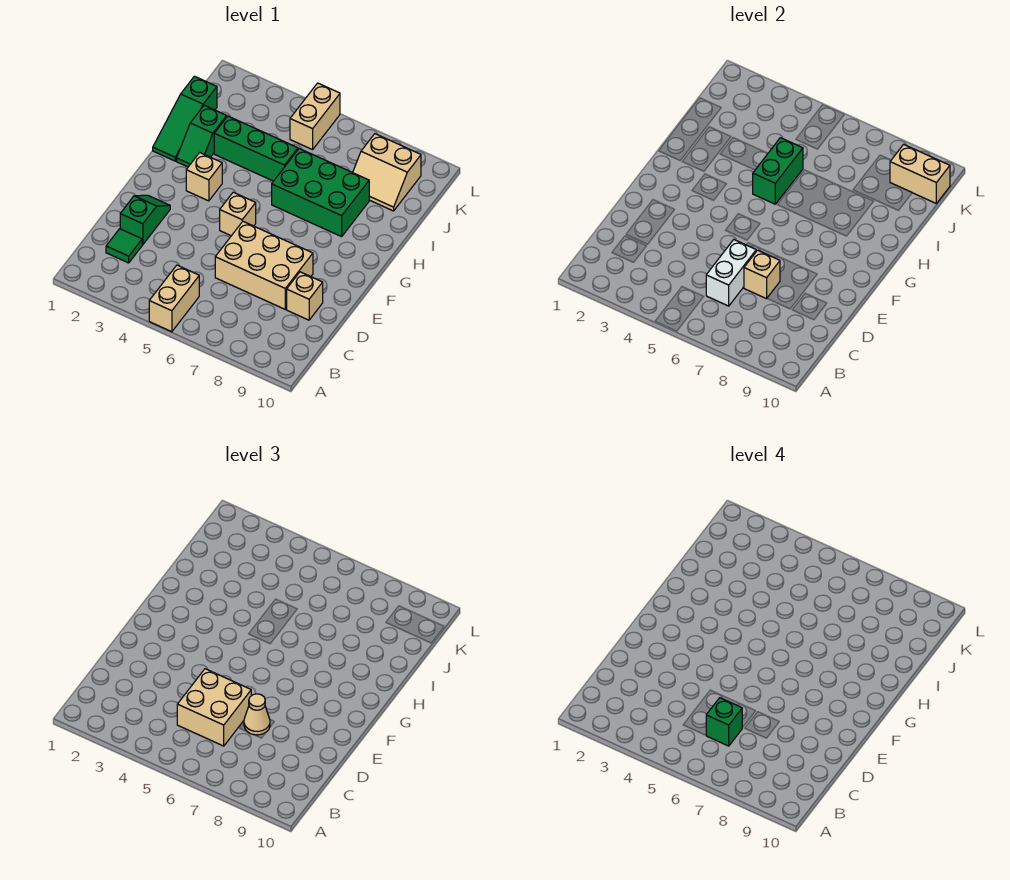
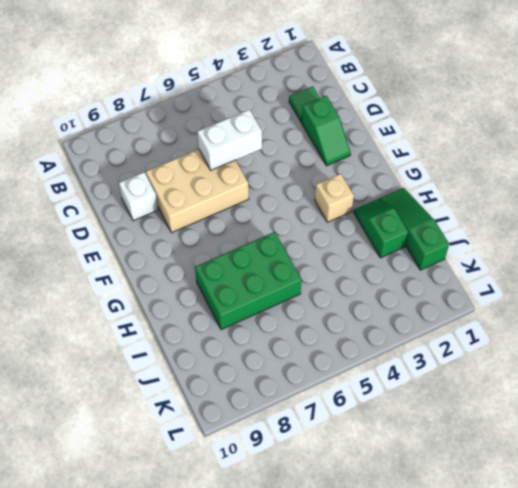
white brick D5:D6 level 2 -> white brick C6:D6 level 2
white brick D9 level 1 -> tan brick D9 level 1
none -> tan brick A5:B5 level 1
none -> tan brick F5 level 1
none -> green brick I3:I5 level 1

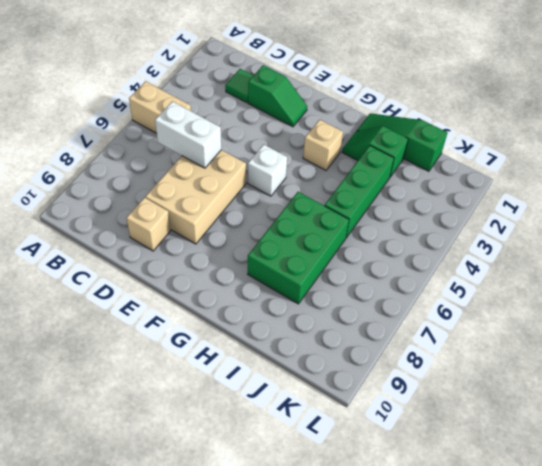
white brick F5 level 1 -> tan brick F5 level 1
none -> tan slope J8:K9 level 1 top K
none -> tan brick K5:L5 level 1
none -> tan brick D7 level 2

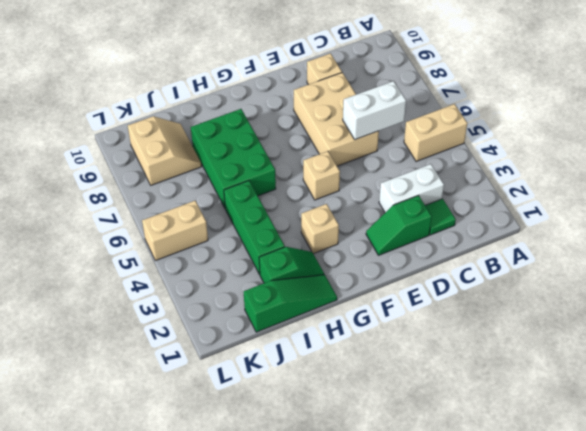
white brick C3:D3 level 1 -> none
none -> tan brick D7 level 2
none -> green brick H5:I5 level 2
none -> tan brick K9:K10 level 2

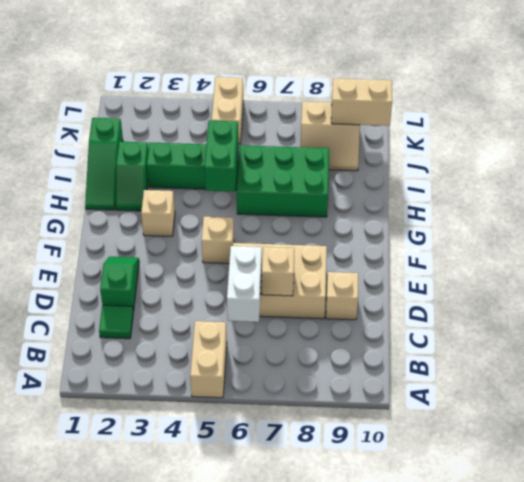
none -> tan brick C5:D6 level 3
none -> tan cone D7 level 3
none -> green brick C6 level 4

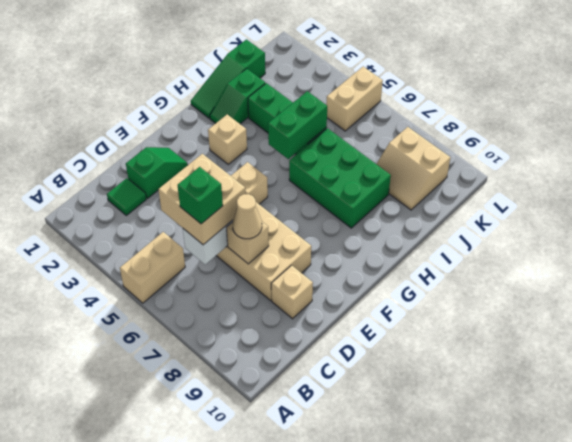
none -> tan brick K9:K10 level 2

